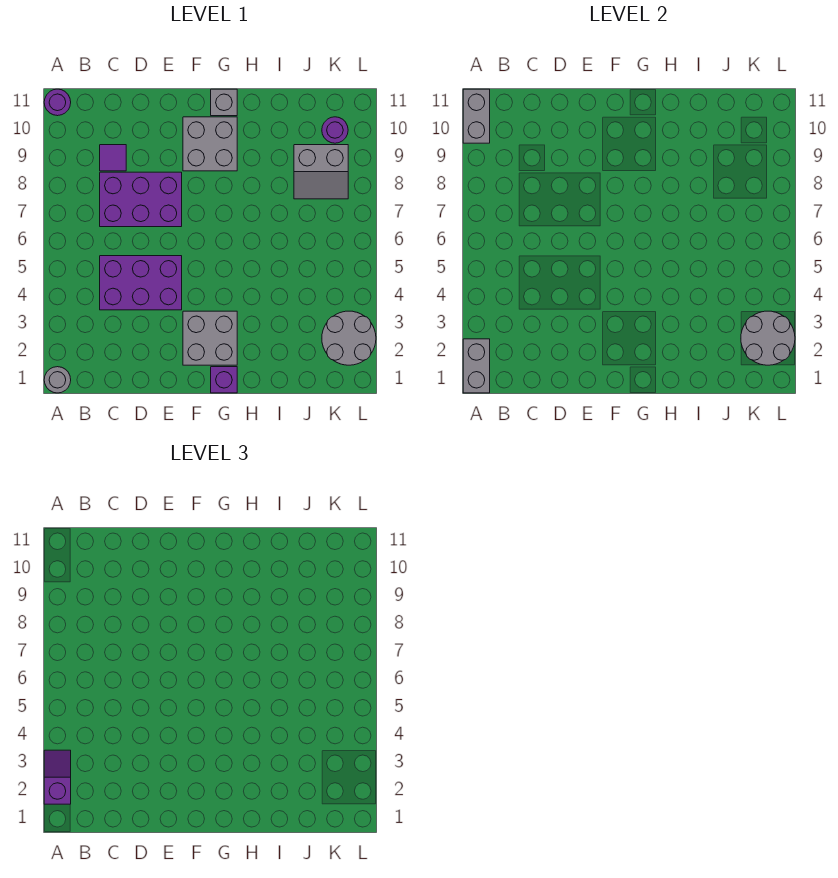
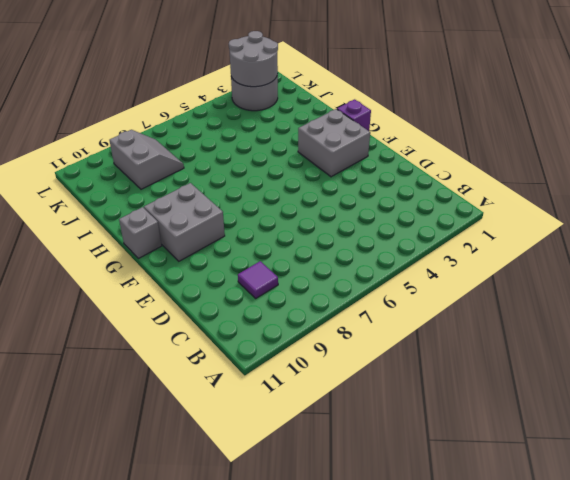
none -> grey round brick A1 level 1
none -> purple round brick A11 level 1
none -> purple brick C4:E5 level 1

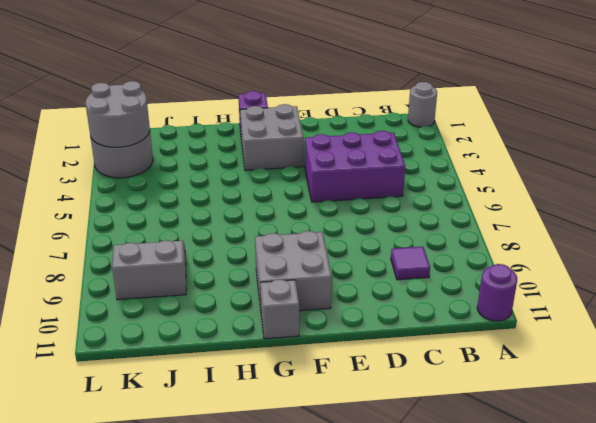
none -> purple brick C7:E8 level 1
none -> purple round brick K10 level 1
none -> grey brick A1:A2 level 2

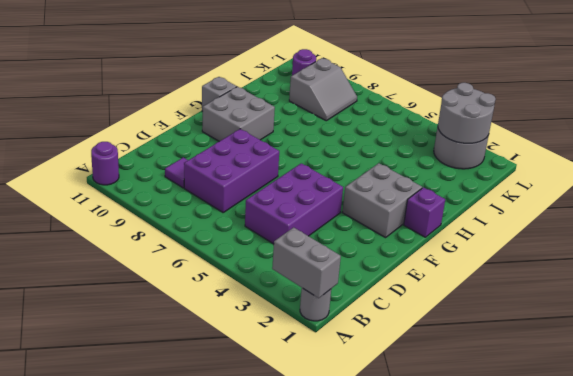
none -> grey brick A10:A11 level 2
none -> purple slope A2:A3 level 3 top 2

